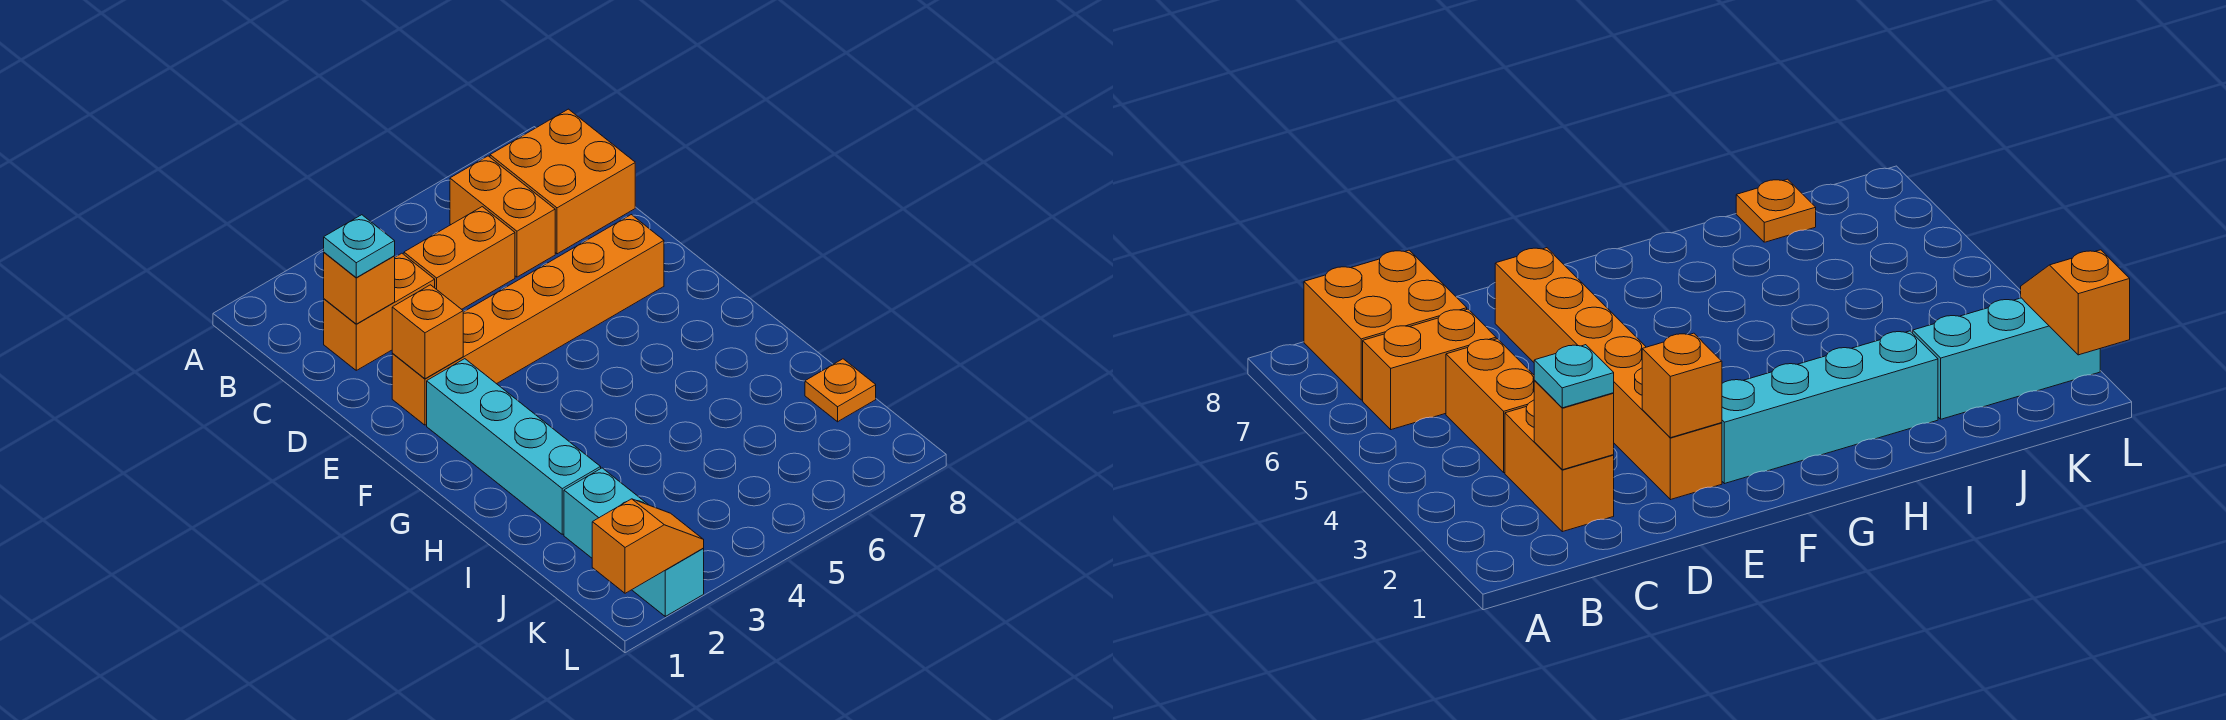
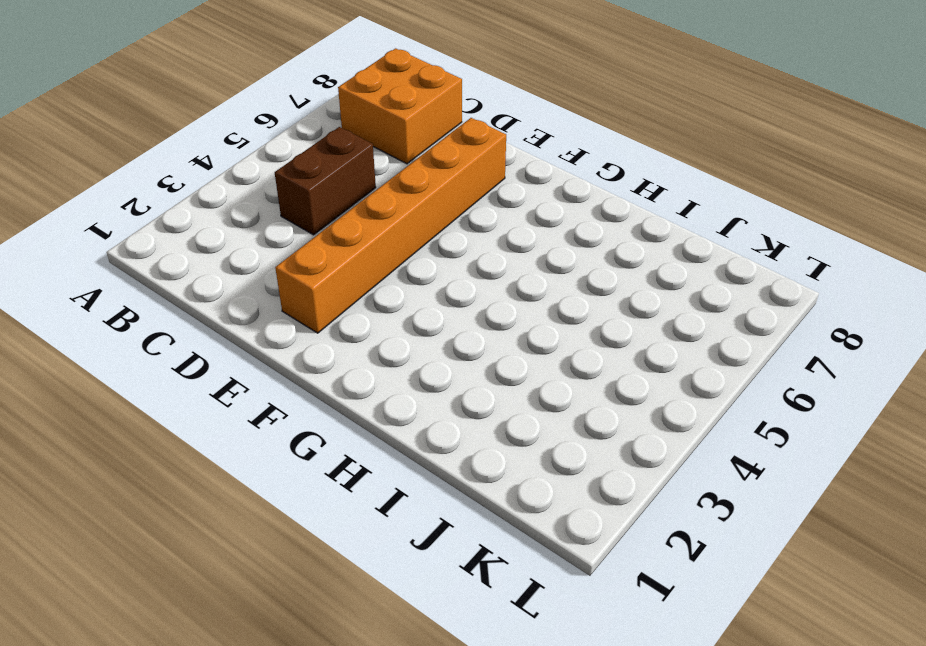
brown brick C4:C5 level 1 -> orange brick C4:C5 level 1
none -> orange brick B6:C6 level 1
none -> orange brick C2:C3 level 1
none -> cyan brick F2:I2 level 1

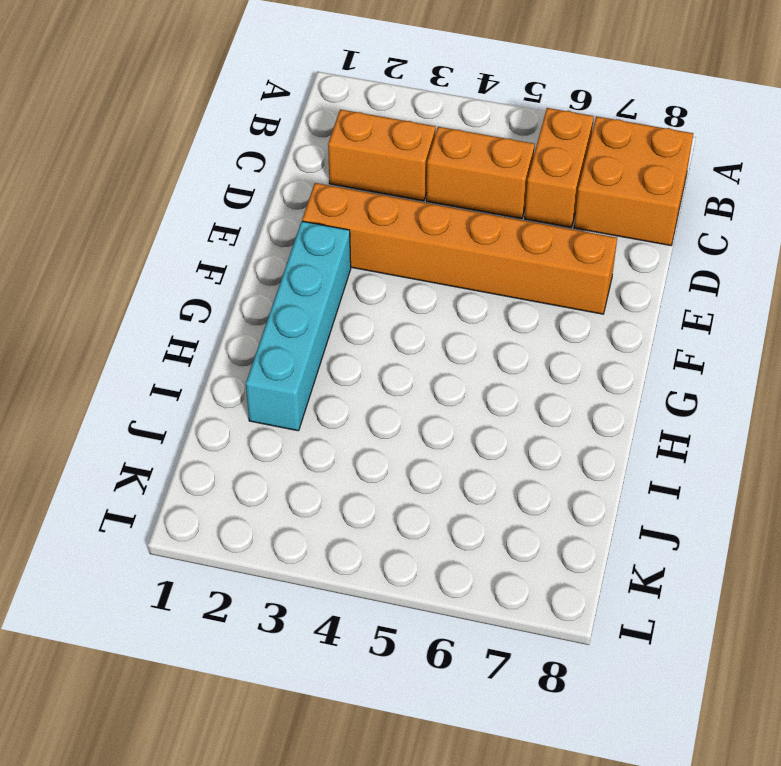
none -> cyan brick J2:L2 level 1
none -> orange plate J8 level 1
none -> orange brick C2 level 2

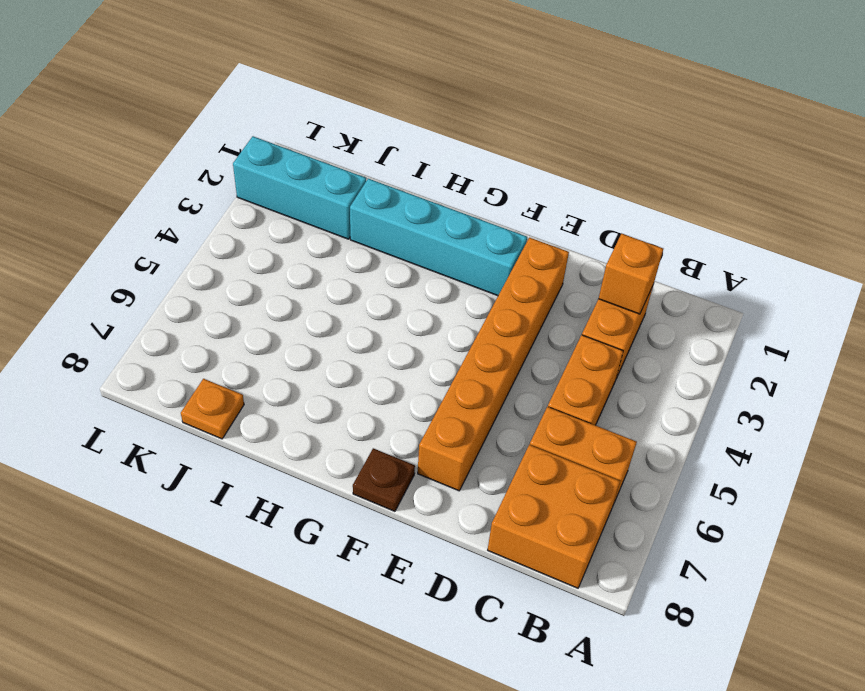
brown plate F8 level 1 -> none
none -> orange brick E2 level 2
none -> orange slope L1:L2 level 2 top 1
none -> cyan plate C2 level 3

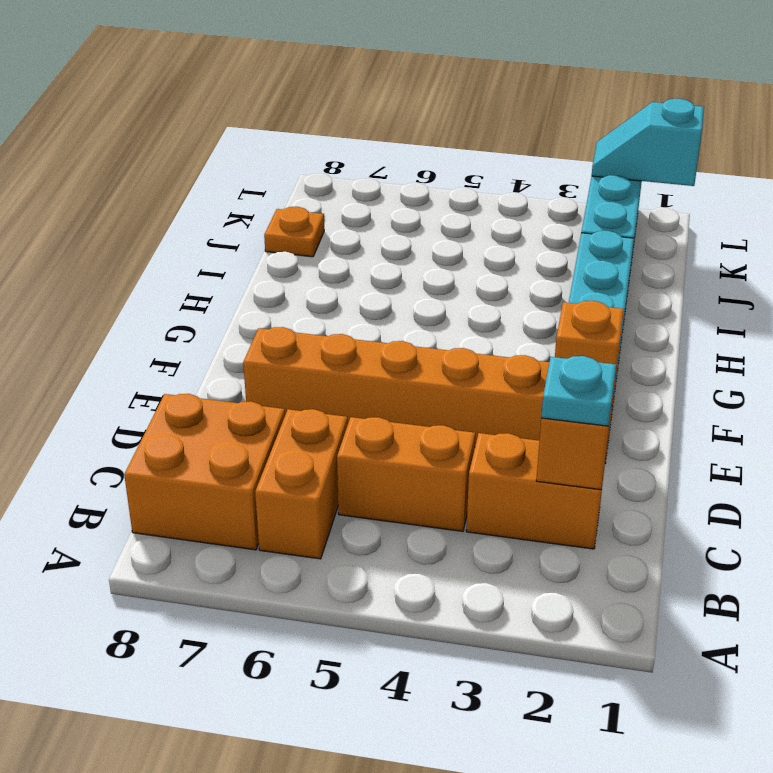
cyan slope L1:L2 level 2 top 1 -> orange slope L1:L2 level 2 top 1

